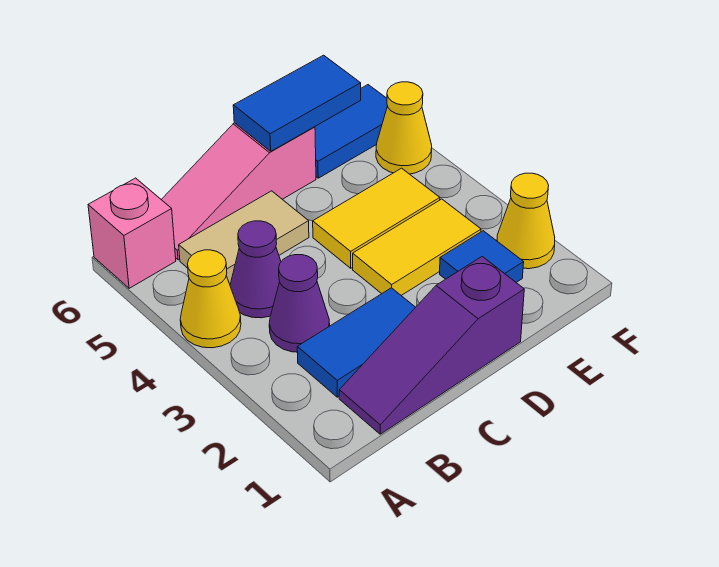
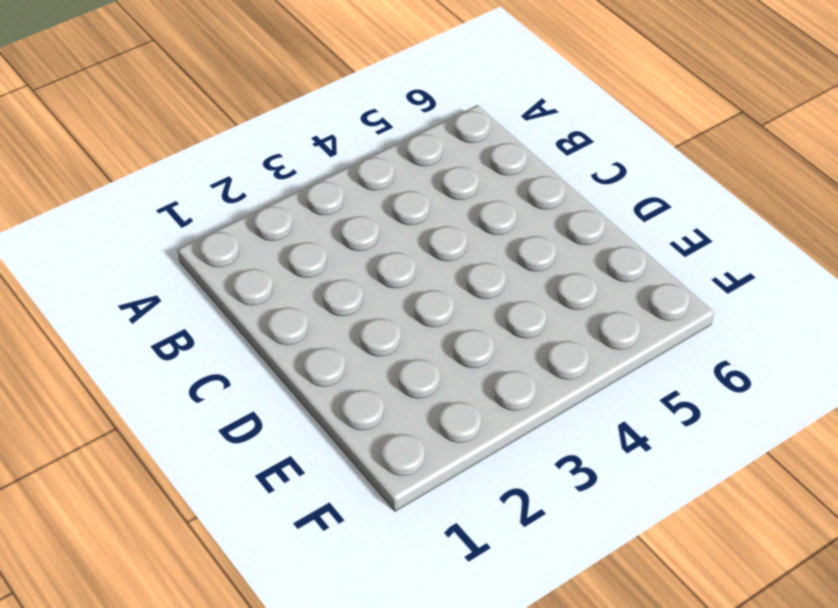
none -> yellow cone A4 level 1
none -> pink brick A6 level 1
none -> purple slope B1:D1 level 1 top D

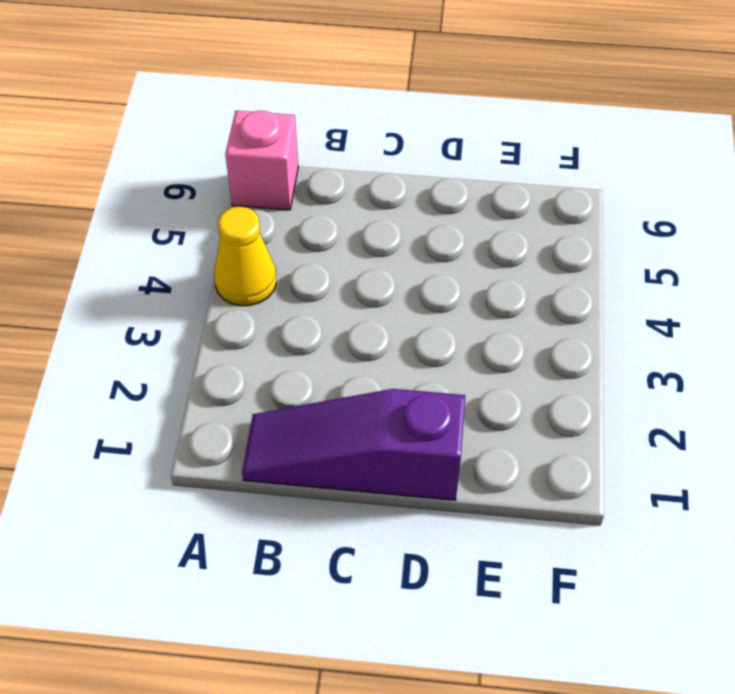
none -> blue tile B2:C2 level 1
none -> purple cone B3 level 1
none -> purple cone B4 level 1

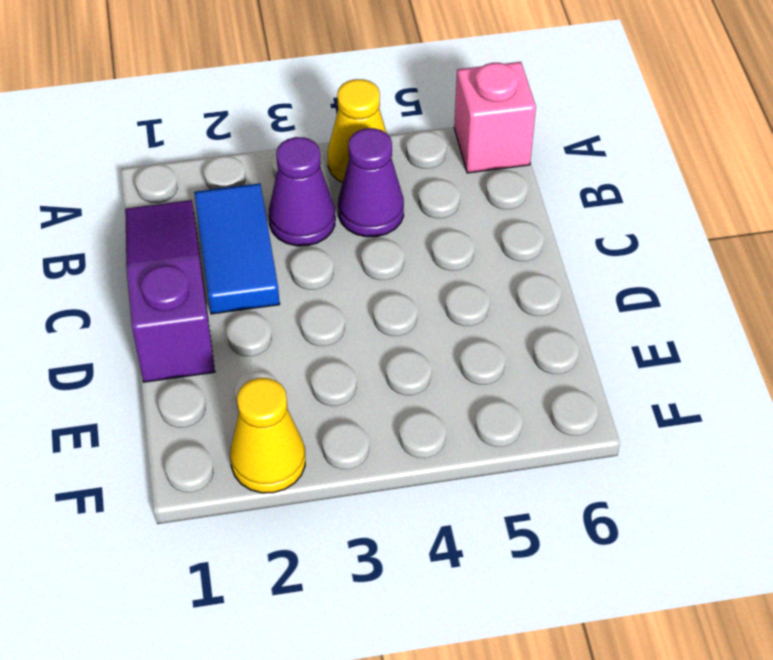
none -> tan tile B5:C5 level 1
none -> pink slope B6:D6 level 1 top D
none -> yellow tile D3:E3 level 1

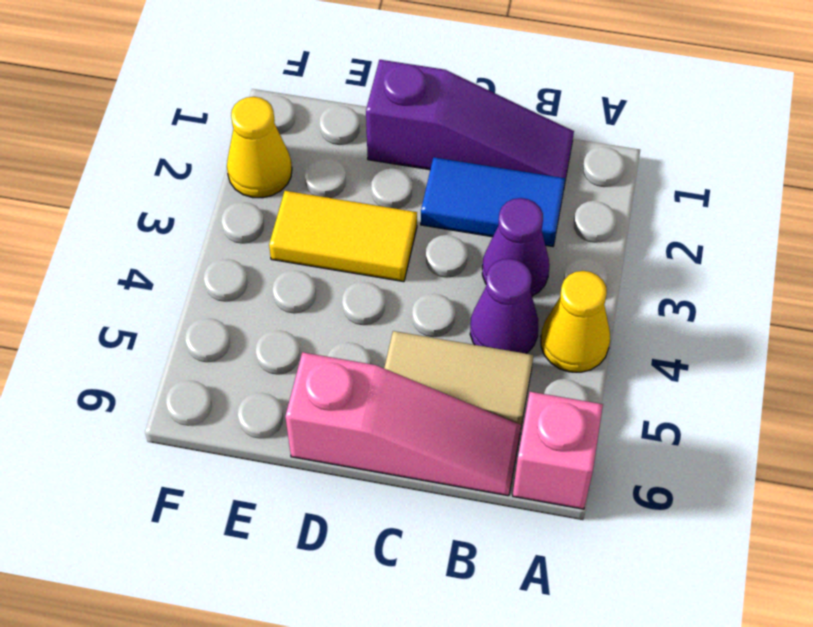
none -> yellow tile D4:E4 level 1
none -> blue tile E2 level 1
none -> blue tile E6:F6 level 1

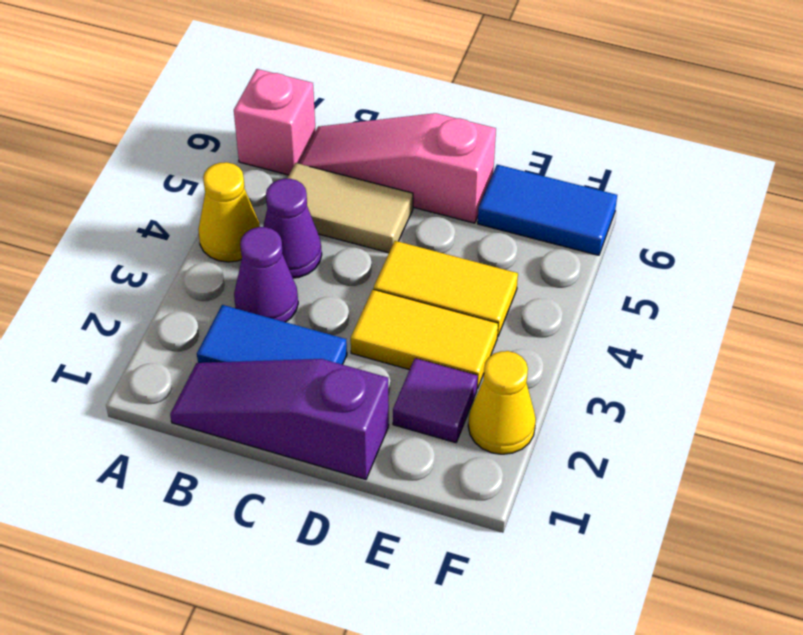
purple tile E2 level 1 -> blue tile E2 level 1
none -> yellow cone F5 level 1
none -> blue tile D6:E6 level 2

